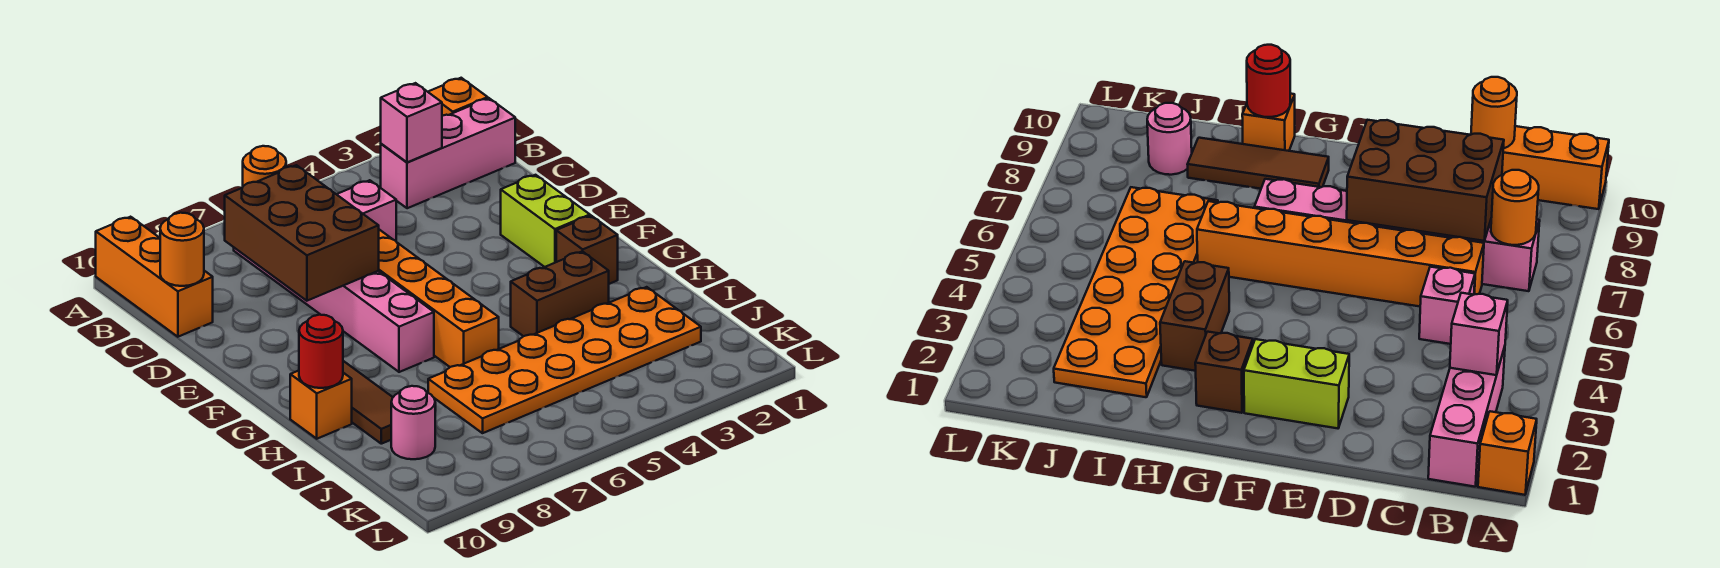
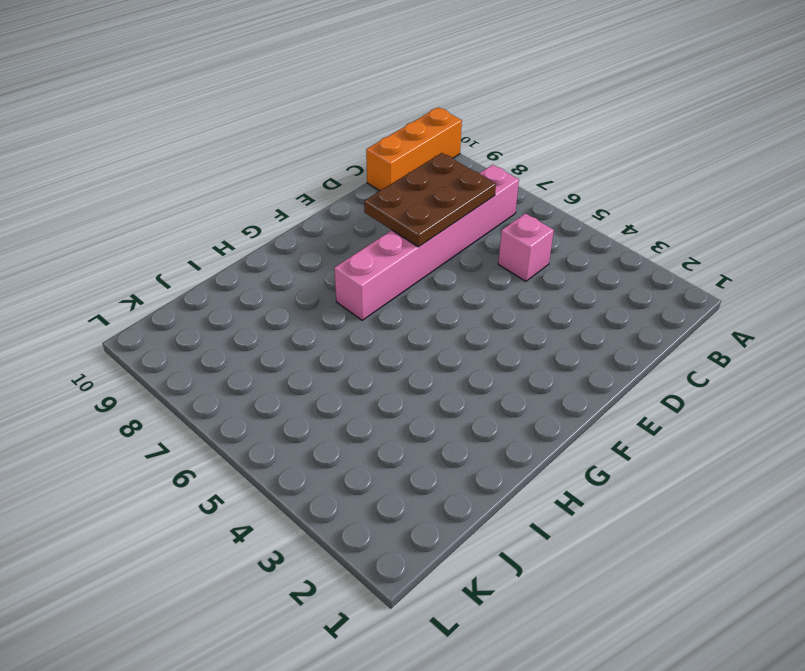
brown plate C7:E8 level 2 -> brown brick C7:E8 level 2
none -> orange brick A1 level 1
none -> pink brick B1:B3 level 1
none -> orange brick C6:H6 level 1

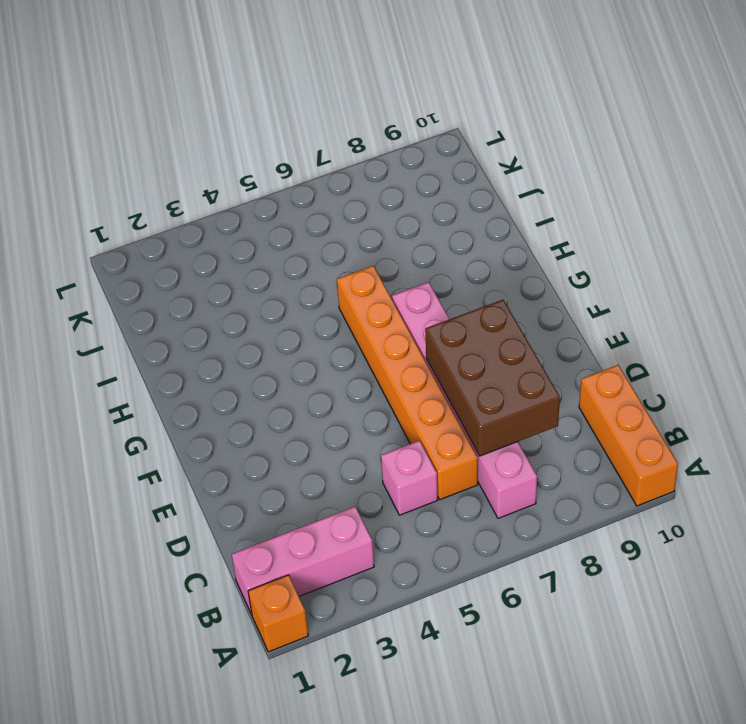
none -> lime brick E2:F2 level 1
none -> brown brick G2 level 1
none -> brown tile G9:I9 level 1

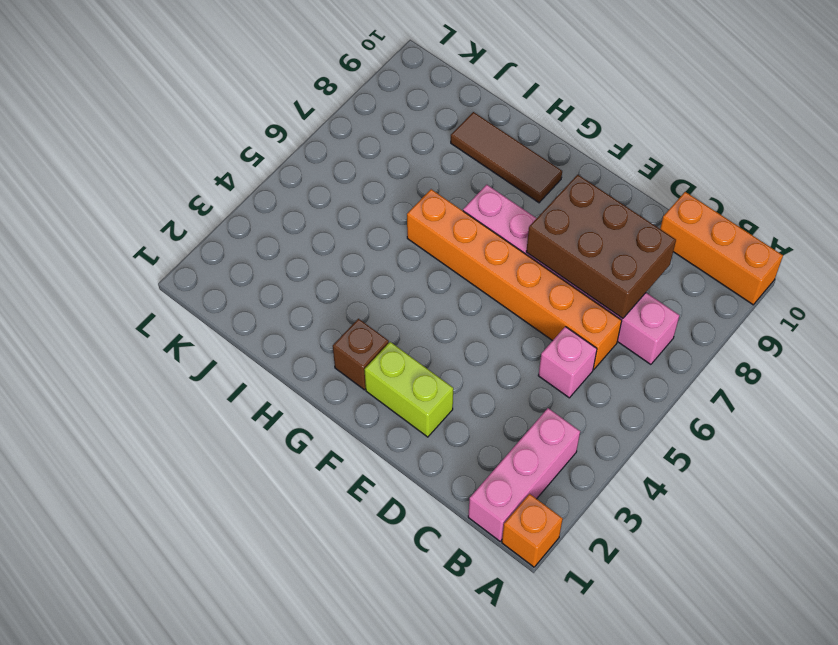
none -> brown brick H3:H4 level 1
none -> orange brick H10 level 1
none -> orange plate I2:J7 level 1

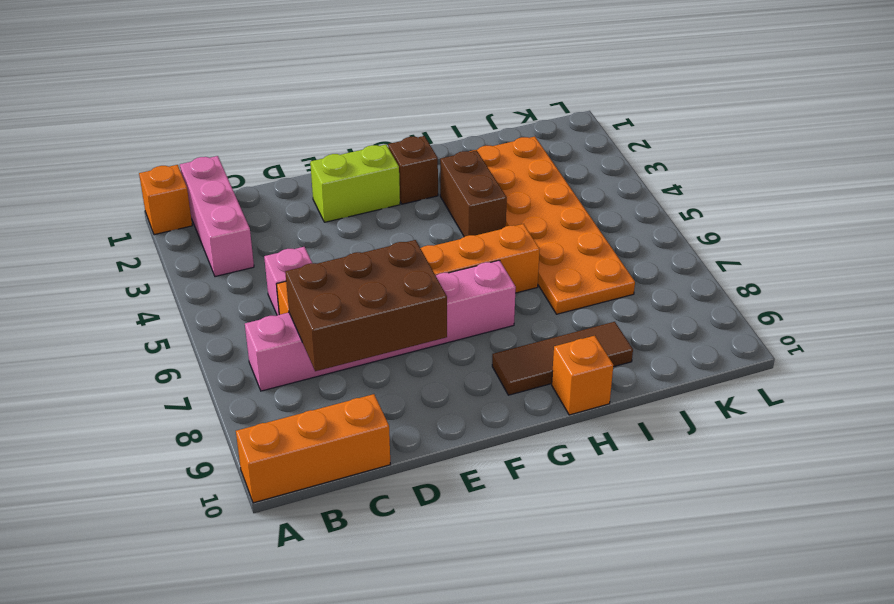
none -> pink round brick J9 level 1
none -> pink brick B3 level 2
none -> orange round brick B7 level 2

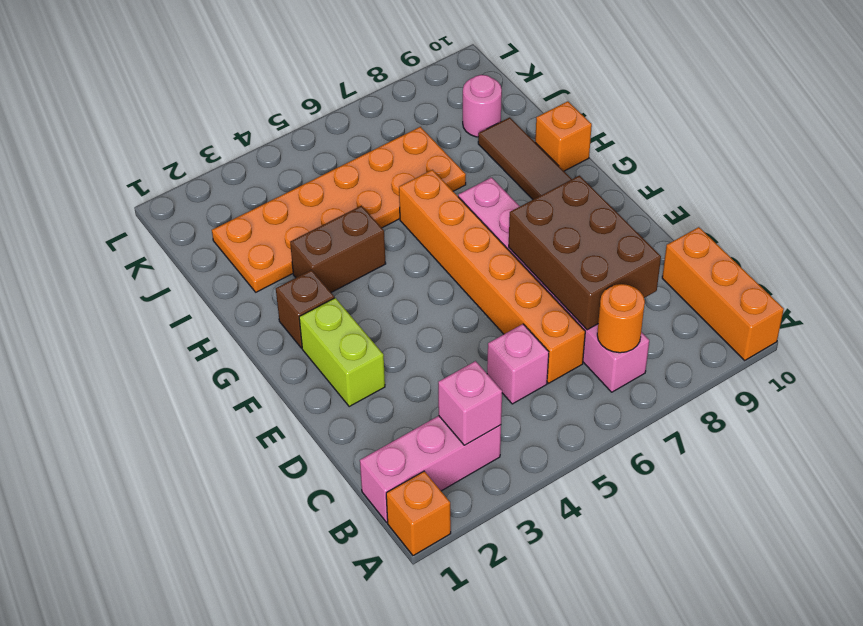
none -> orange round brick C10 level 2
none -> red round brick H10 level 2

